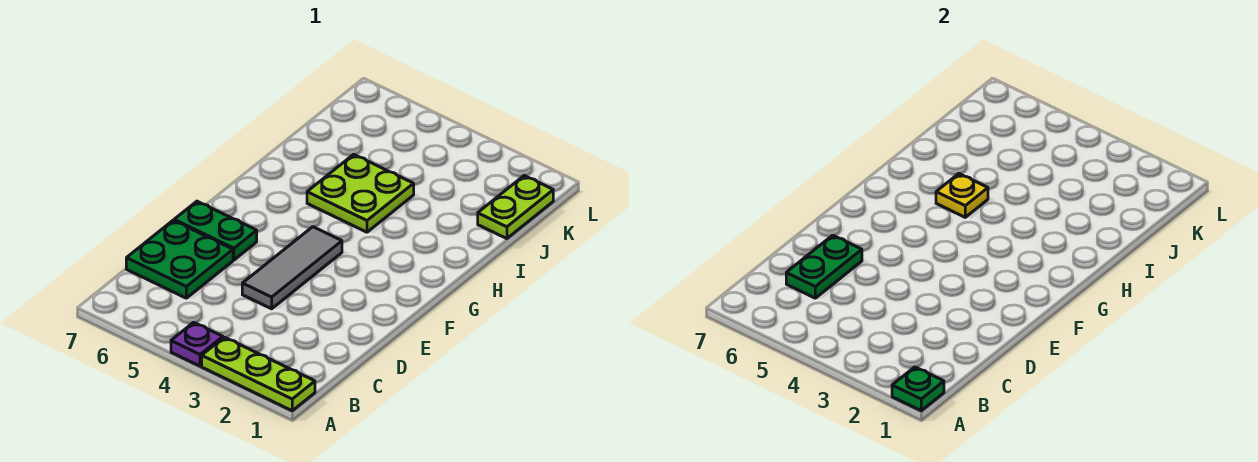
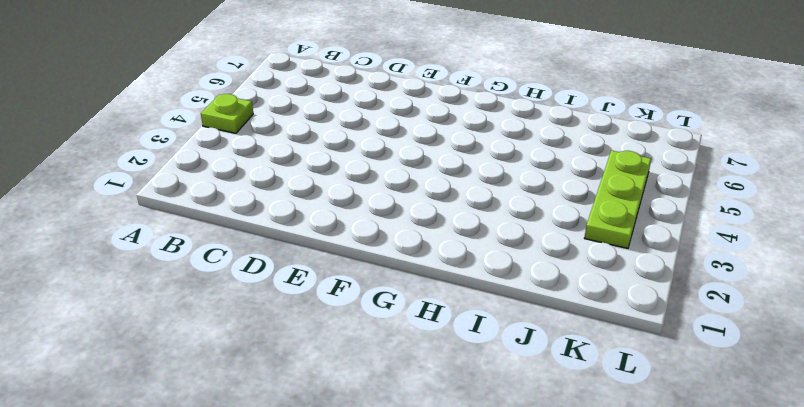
lime plate A4 level 1 -> purple plate A4 level 1
lime plate K3:K5 level 1 -> lime plate A1:A3 level 1
none -> green plate C6:D7 level 1
none -> grey tile D4:F4 level 1

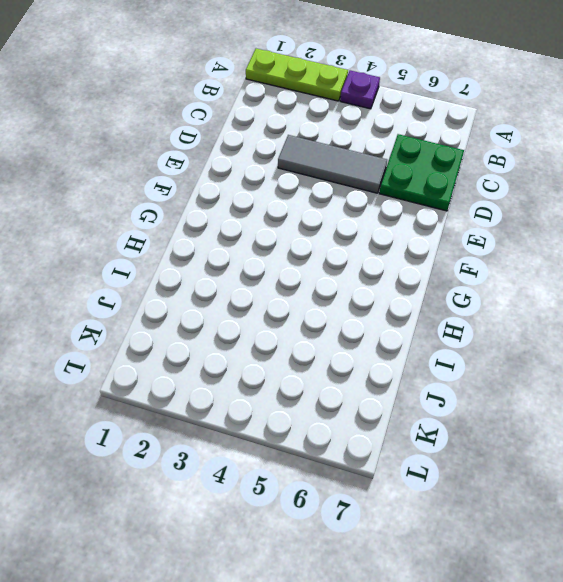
grey tile D3:D5 level 1 -> grey tile D4:F4 level 1
none -> green plate E6:E7 level 1
none -> lime plate H4:I5 level 1

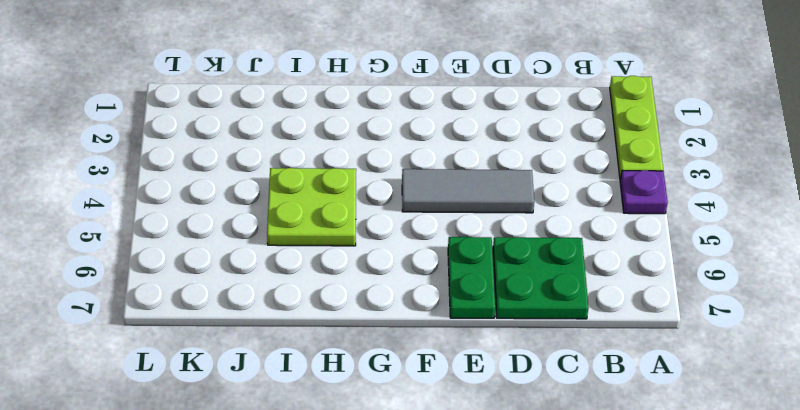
none -> lime plate J1:K1 level 1
none -> green plate A1 level 2

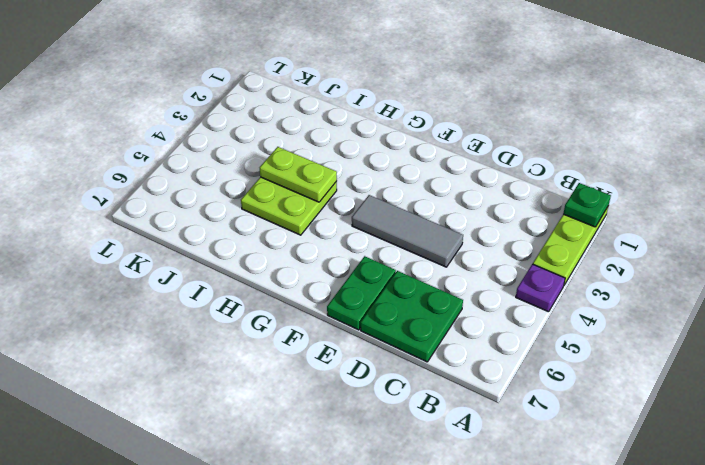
lime plate H4:I4 level 2 -> lime plate J1:K1 level 1
none -> green plate C6:D6 level 2
none -> yellow plate H5 level 2

